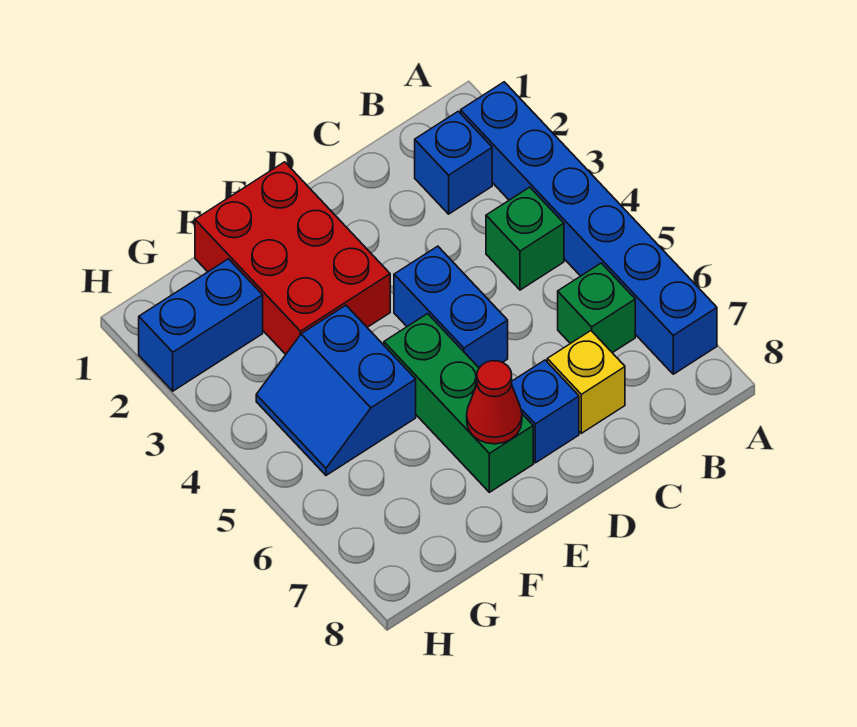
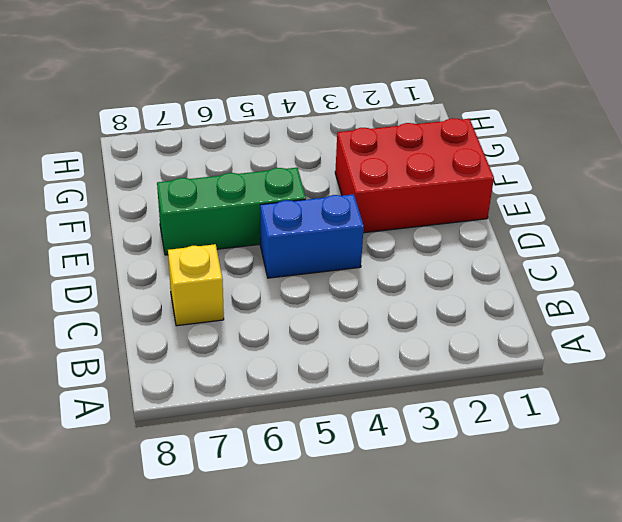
none -> blue brick A2:A7 level 1
none -> blue brick B2 level 1
none -> green brick B4 level 1

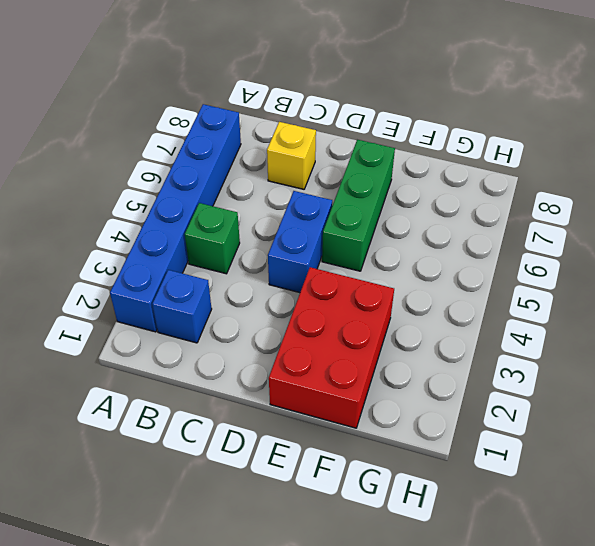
none -> green brick B6 level 1
none -> blue brick D7 level 1
none -> blue slope F4:G5 level 1 top F

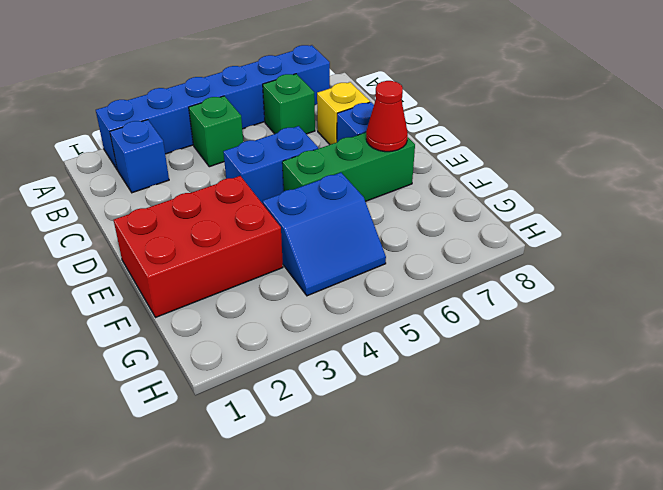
none -> blue brick G2:H2 level 1

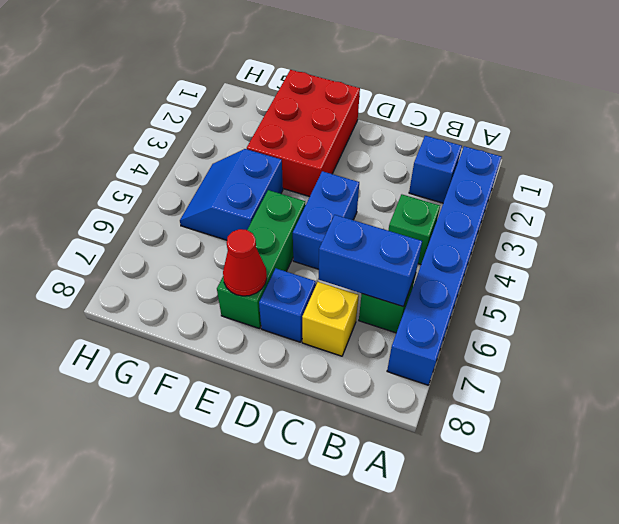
blue brick B6:C6 level 2 -> blue brick G2:H2 level 1

